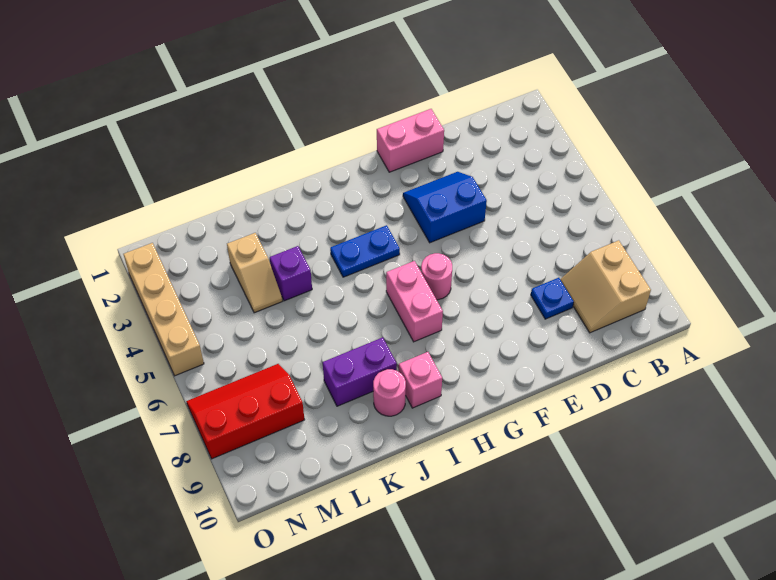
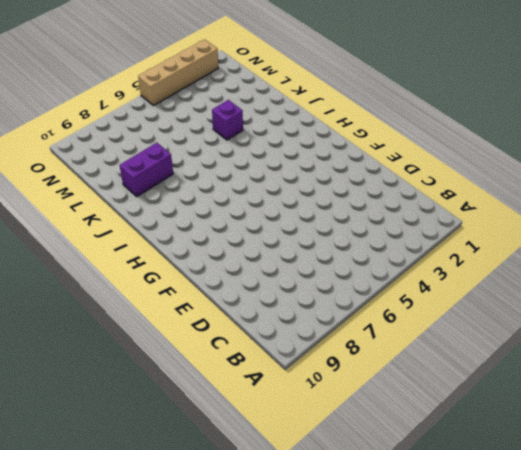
purple brick K8:K9 level 1 -> purple brick J8:K8 level 1
none -> tan slope B8:C9 level 1 top B
none -> blue plate D8 level 1
none -> pink brick E1:F1 level 1

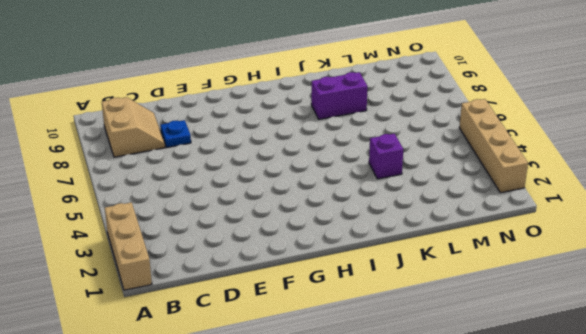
tan brick A1:A3 level 1 -> none
none -> pink brick E1:F1 level 1
none -> blue slope E3:F4 level 1 top 4
none -> pink round brick G6 level 1

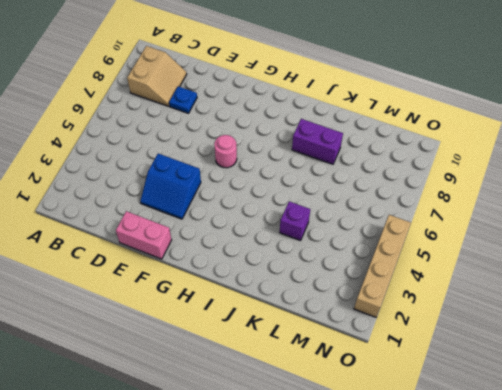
none -> blue plate H4:I4 level 1
none -> pink brick H6:H7 level 1
none -> pink brick I9 level 1

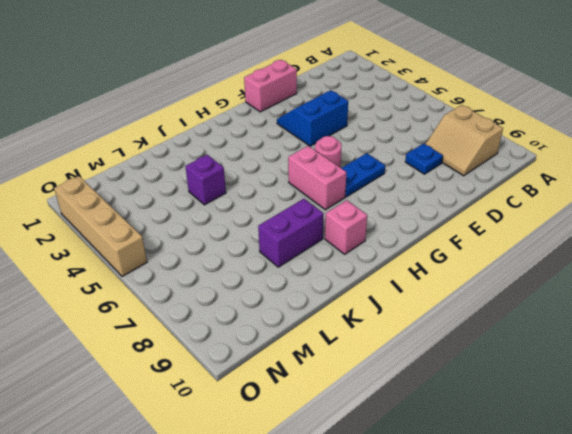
blue plate F7:G7 level 1 -> blue plate H4:I4 level 1
none -> pink round brick J9 level 1
none -> tan slope L3:L4 level 1 top 3
none -> red slope M7:O8 level 1 top 8

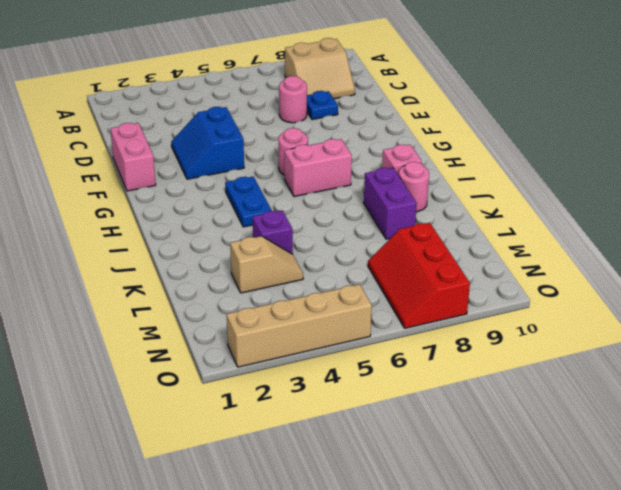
pink round brick D7 level 1 -> none

